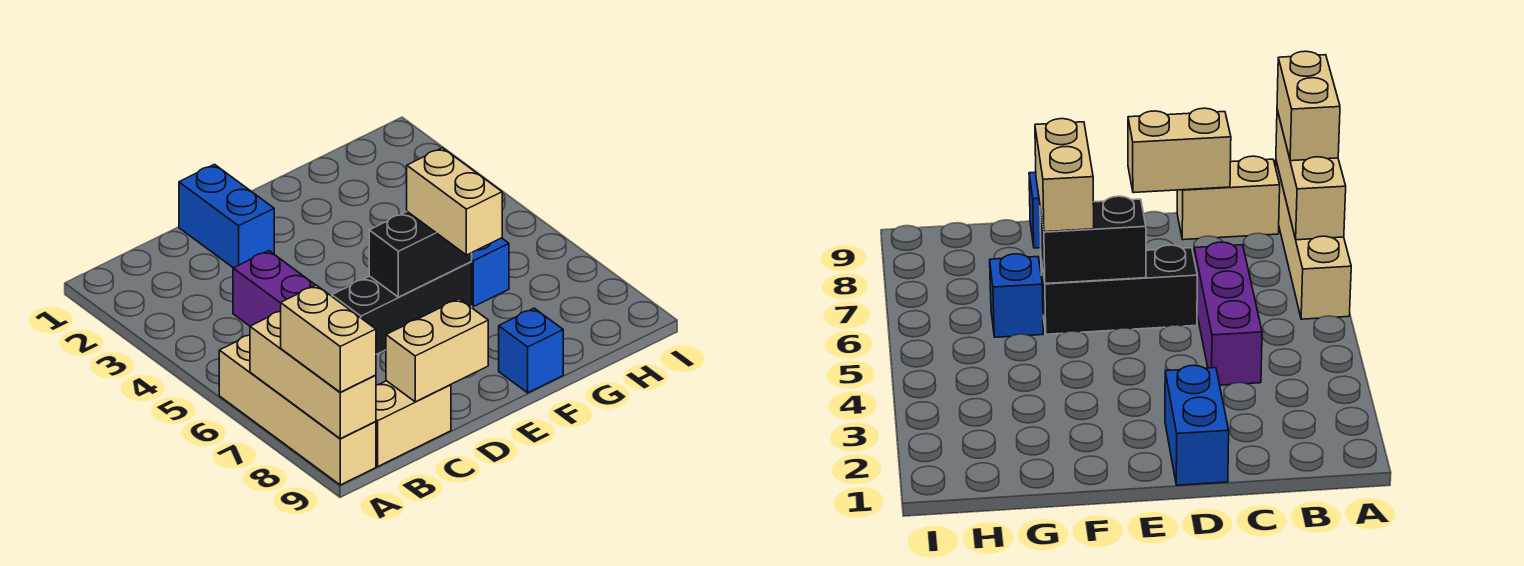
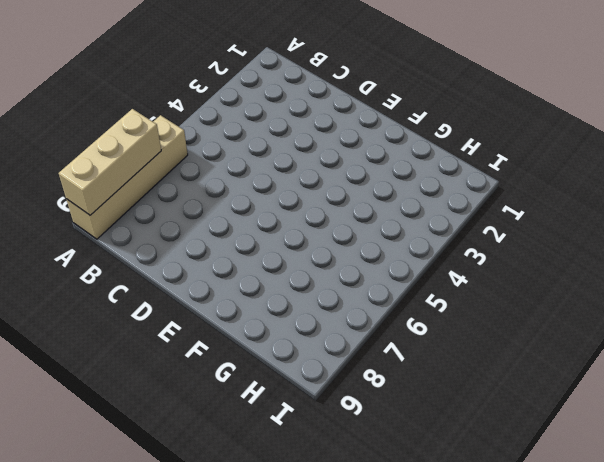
none -> tan brick B9:C9 level 1
none -> purple brick C4:C6 level 1
none -> blue brick D1:D2 level 1

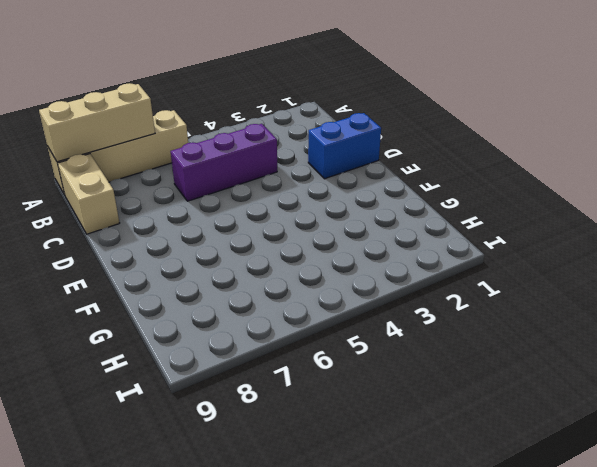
none -> black brick D6:F6 level 1
none -> blue brick F9 level 1
none -> blue brick G6 level 1

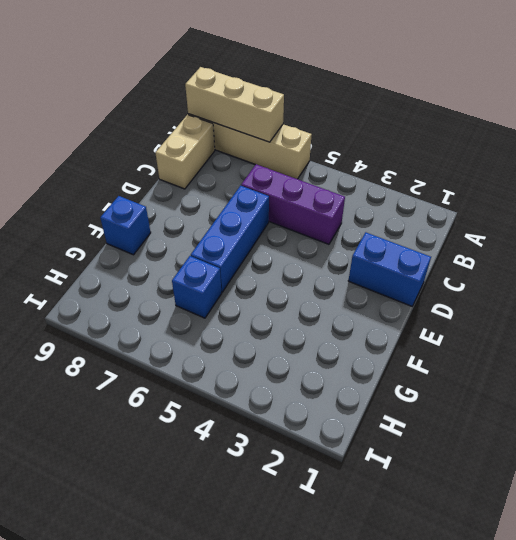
blue brick D6:F6 level 1 -> black brick D6:F6 level 1
none -> tan brick C9:D9 level 2
none -> black brick E6:F6 level 2
none -> tan brick A8:A9 level 3

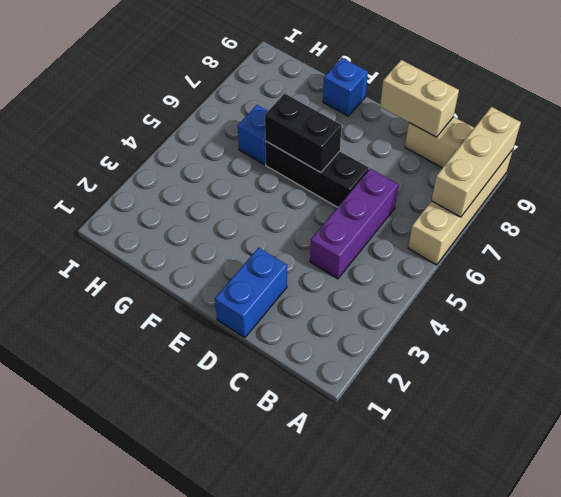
none -> tan brick A8:A9 level 3
none -> tan brick F6:F7 level 3

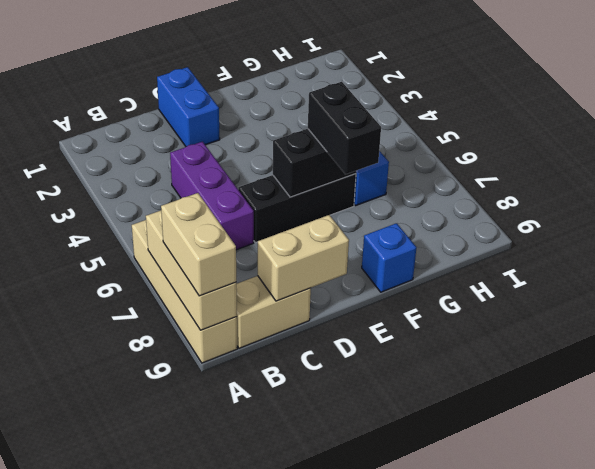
black brick F6:F7 level 3 -> tan brick F6:F7 level 3

